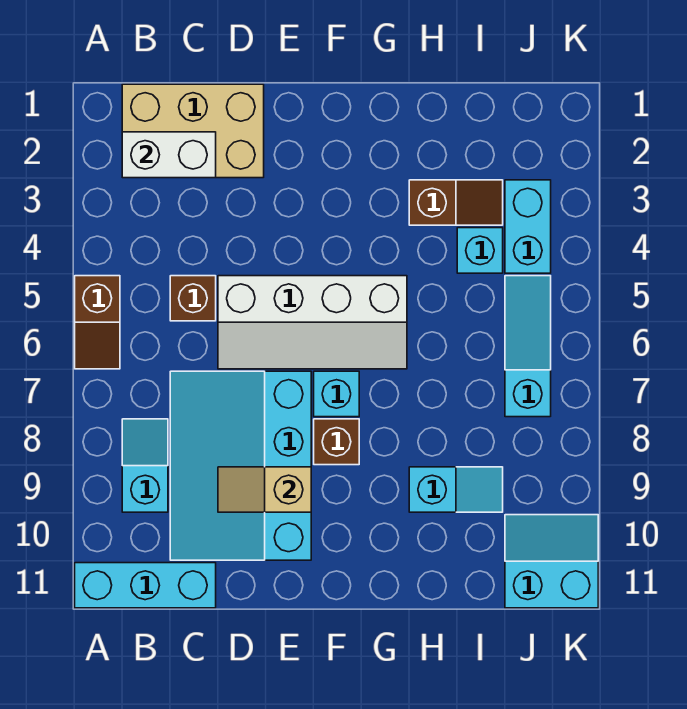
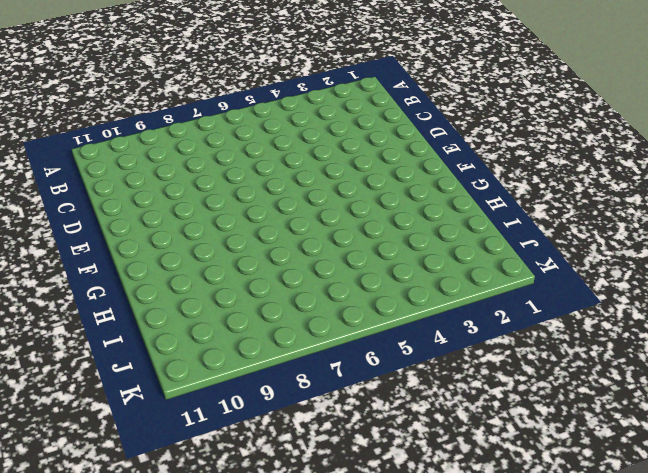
none -> brown slope A5:A6 level 1 top 5
none -> cyan brick A11:C11 level 1
none -> tan brick B1:D2 level 1

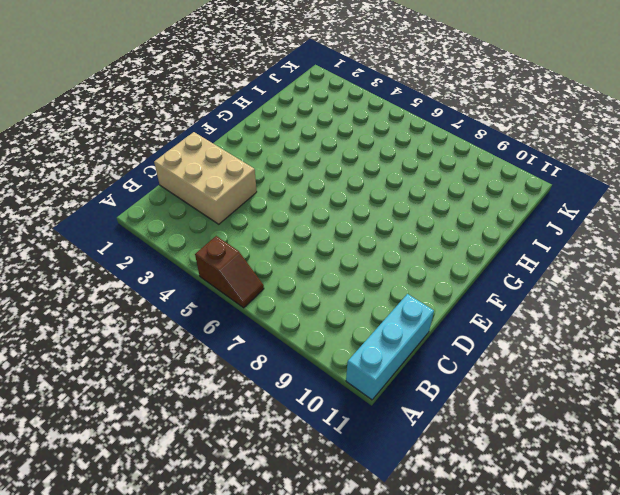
tan brick C1:D3 level 1 -> tan brick B1:D2 level 1
none -> cyan slope B8:B9 level 1 top 9
none -> brown brick C5 level 1
none -> cyan slope C7:E10 level 1 top E

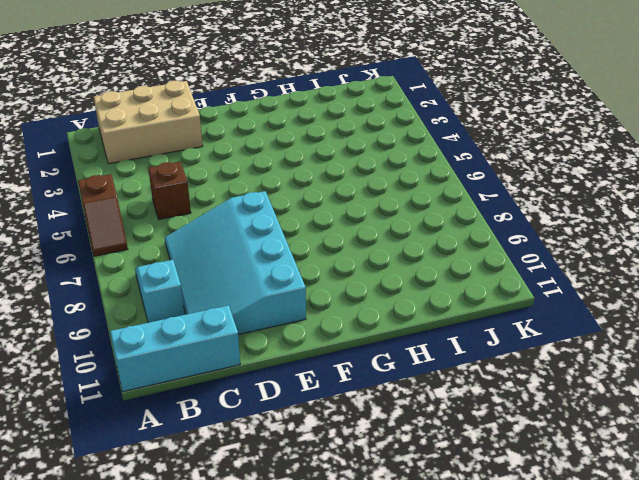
none -> white slope D5:G6 level 1 top 5
none -> cyan brick F7 level 1
none -> brown brick F8 level 1

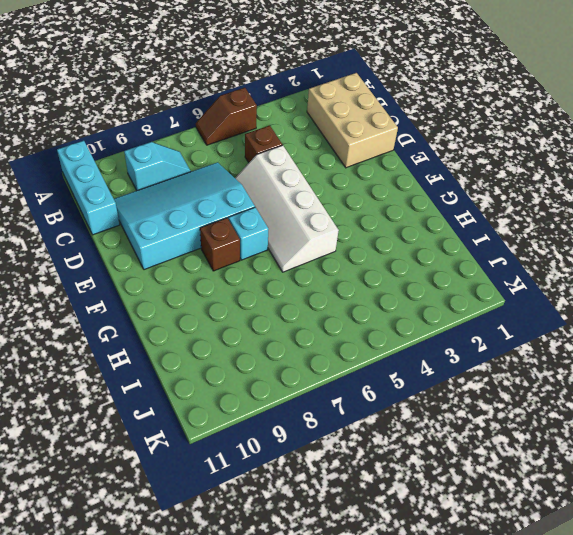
none -> brown slope H3:I3 level 1 top H
none -> cyan slope H9:I9 level 1 top H
none -> cyan brick I4 level 1

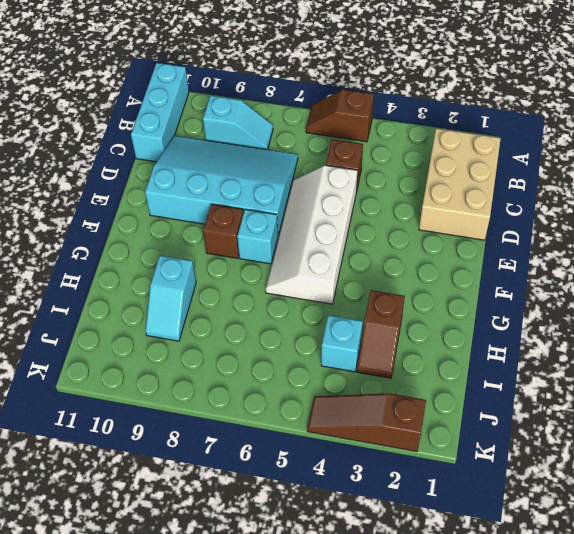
brown slope K2:K4 level 1 top 2 -> none
none -> cyan brick J3:J4 level 1
none -> cyan slope J5:J7 level 1 top 7
none -> cyan slope J10:K11 level 1 top 11

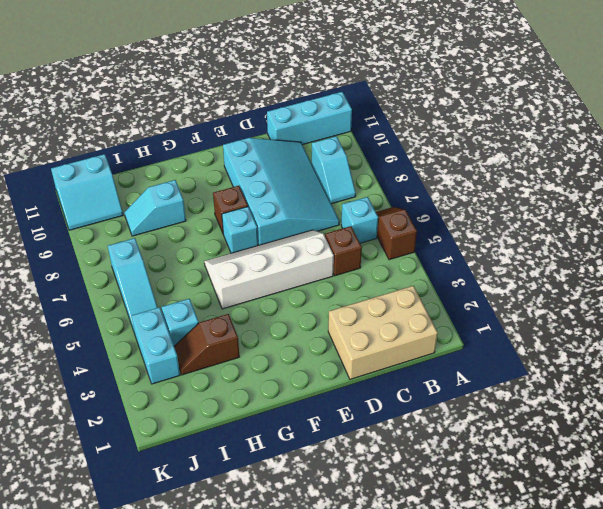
cyan brick B6 level 1 -> none
none -> white brick B2:C2 level 2
none -> tan slope D9:E9 level 2 top E

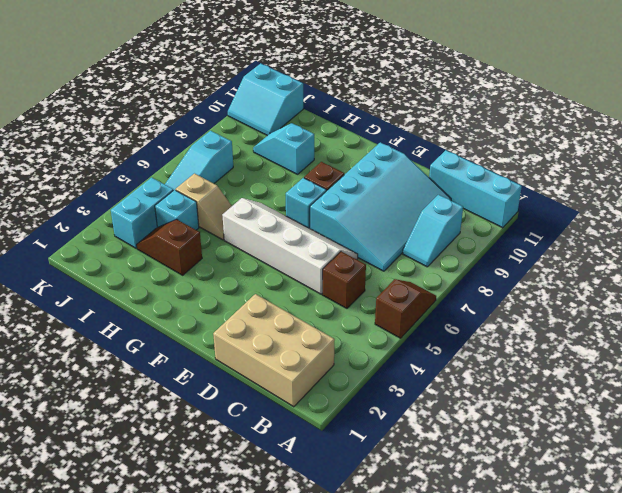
tan slope H5:I5 level 1 top I -> tan slope D9:E9 level 2 top E
none -> white brick B2:C2 level 2

